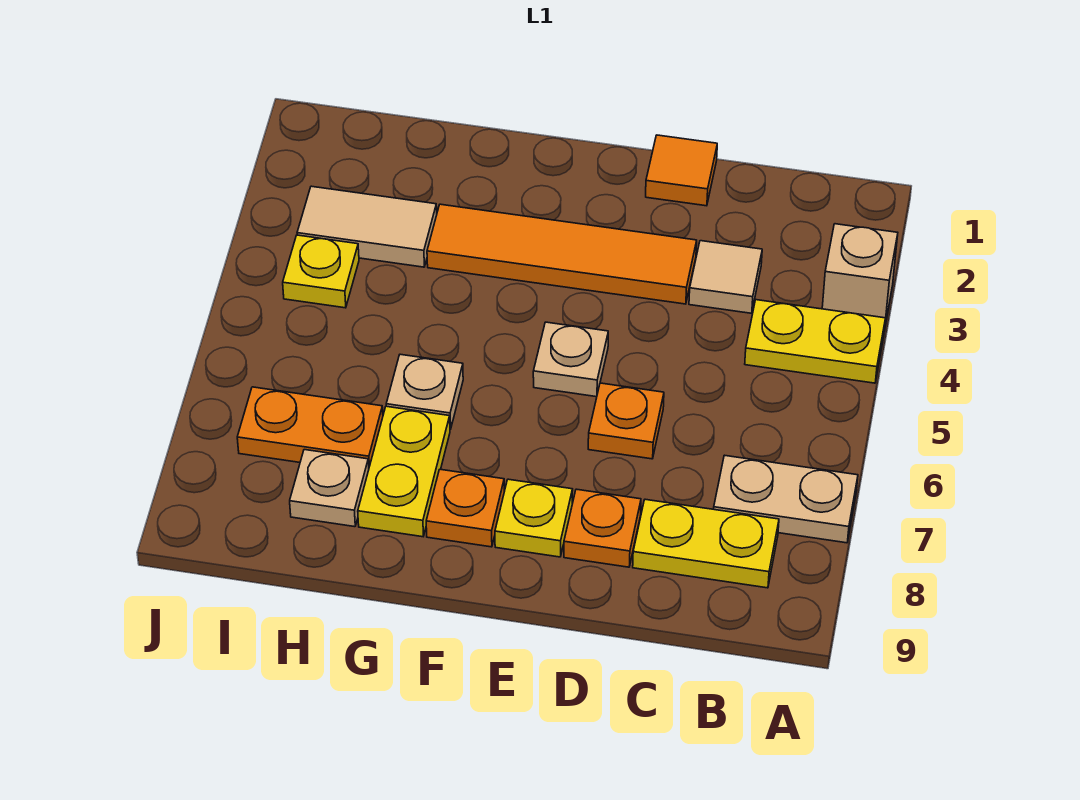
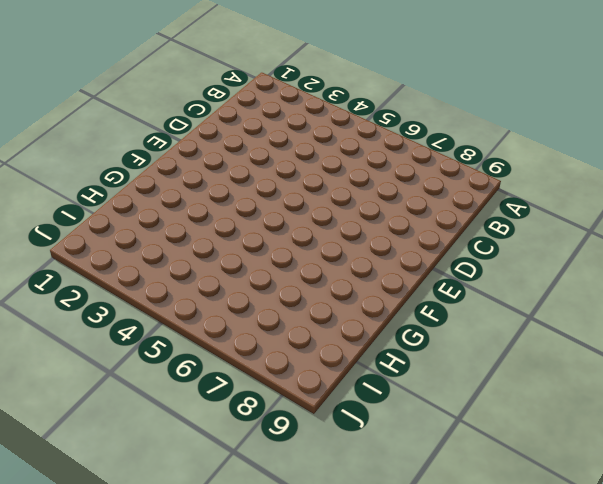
none -> tan brick A3 level 1
none -> yellow plate A4:B4 level 1
none -> tan plate A7:B7 level 1

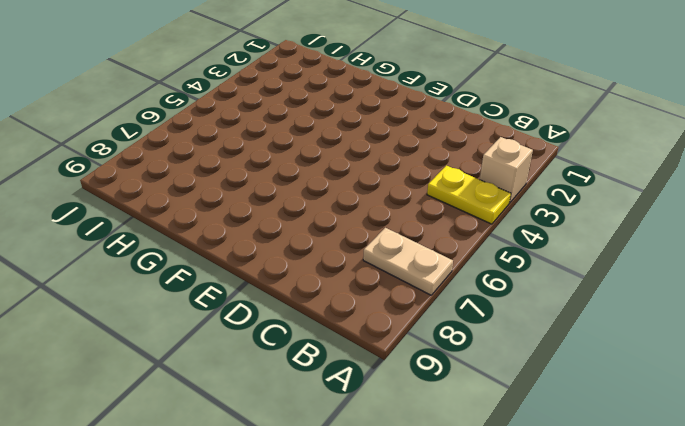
none -> yellow plate B8:C8 level 1
none -> tan tile C3 level 1
none -> orange tile D1 level 1

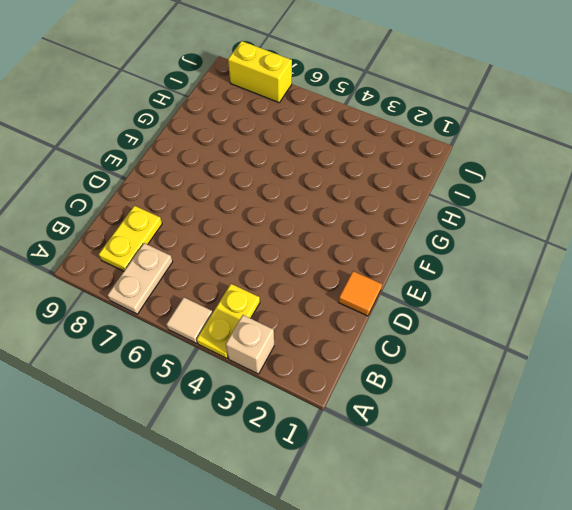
tan tile A5 level 1 -> tan tile C3 level 1
yellow brick J7:J8 level 1 -> none
none -> orange tile D3:G3 level 1
none -> orange plate D6 level 1
none -> orange plate D8 level 1

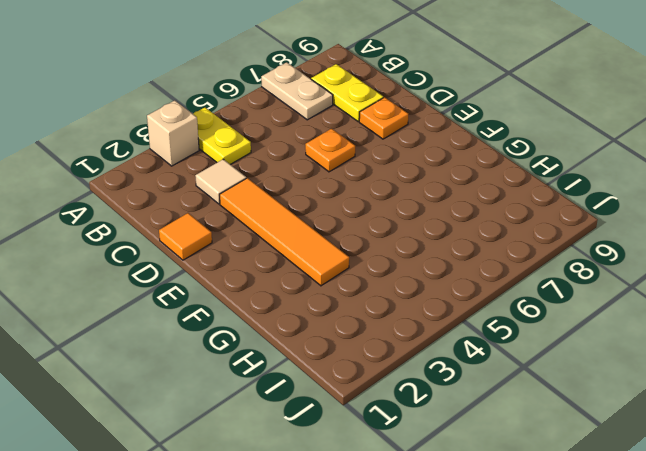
none -> tan plate E5 level 1
none -> yellow plate E8 level 1
none -> orange plate F8 level 1

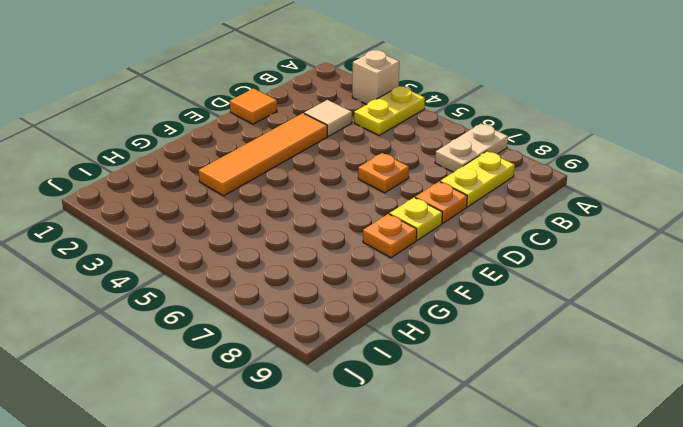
none -> tan plate E5 level 1
none -> tan plate G6 level 1
none -> yellow plate G7:G8 level 1

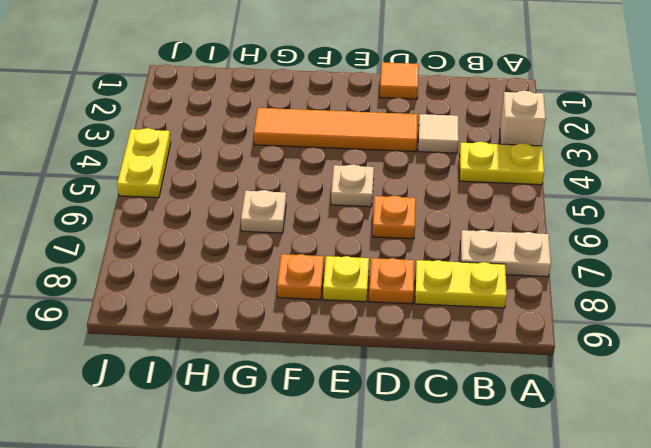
yellow plate J4:J5 level 1 -> yellow plate G7:G8 level 1
none -> tan tile H3:I3 level 1
none -> orange plate H7:I7 level 1
none -> tan plate H8 level 1

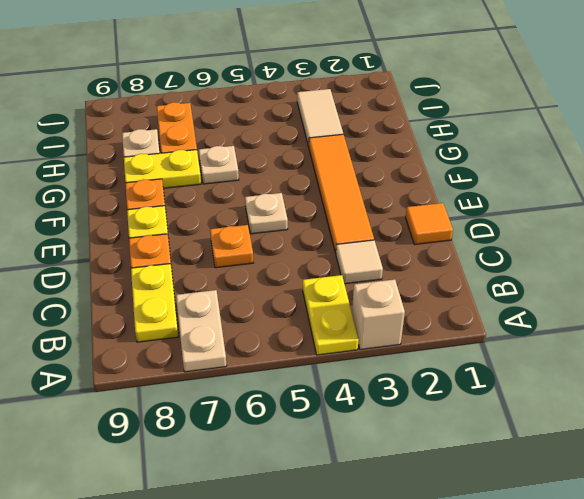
none -> yellow plate I4 level 1

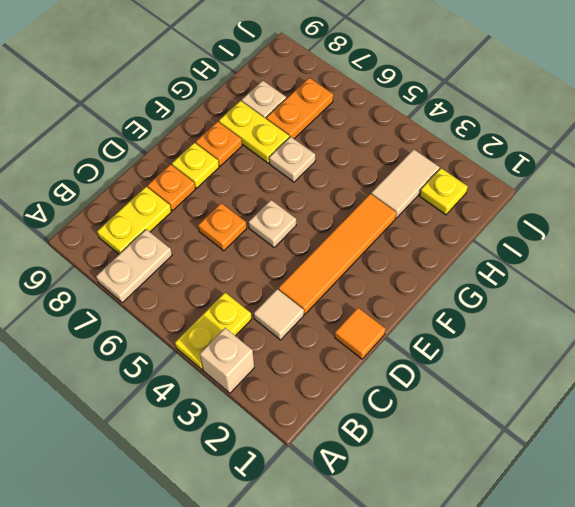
yellow plate I2 level 1 -> yellow plate I4 level 1

